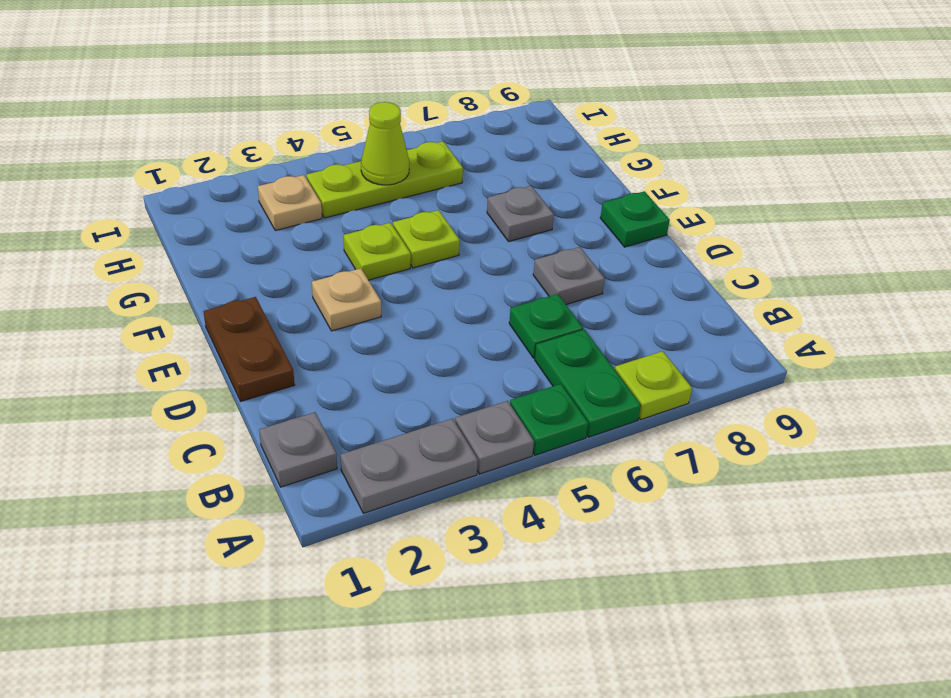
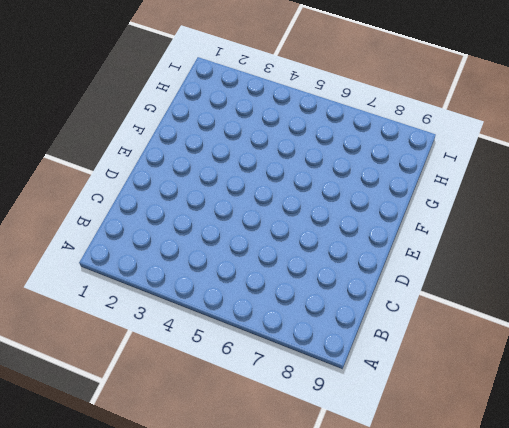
none -> grey plate A2:A3 level 1
none -> grey plate A4 level 1
none -> green plate A5 level 1

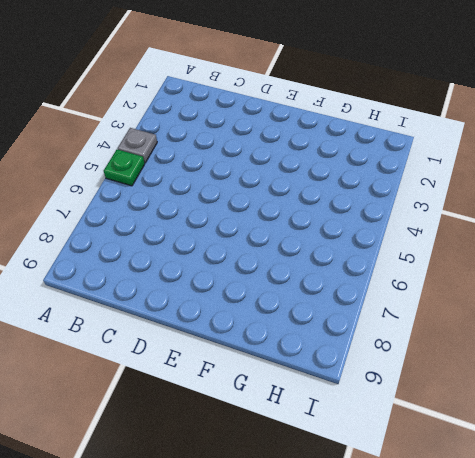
none -> grey plate A2:A3 level 1
none -> green plate A6:B6 level 1
none -> lime plate A7 level 1

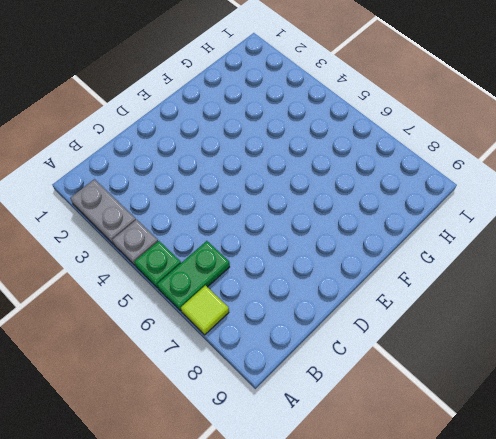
lime tile A7 level 1 -> lime plate A7 level 1
none -> grey plate B1 level 1
none -> green plate C6 level 1
none -> brown plate D1:E1 level 1

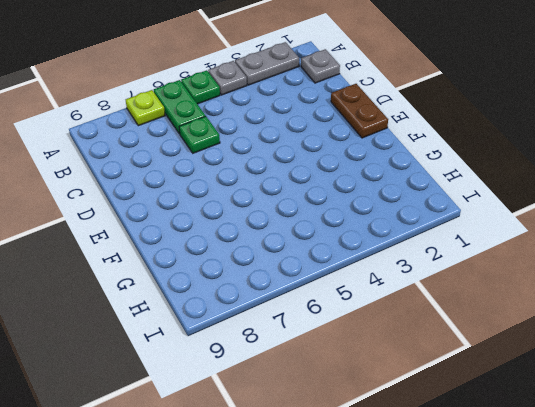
none -> grey plate D7 level 1
none -> tan plate E3 level 1
none -> green plate E9 level 1

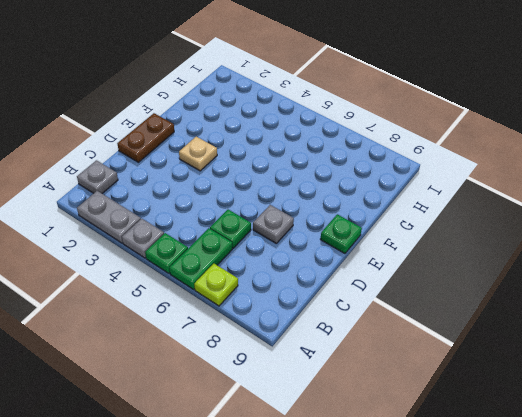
none -> lime plate F4 level 1
none -> lime plate F5 level 1
none -> grey plate F7 level 1

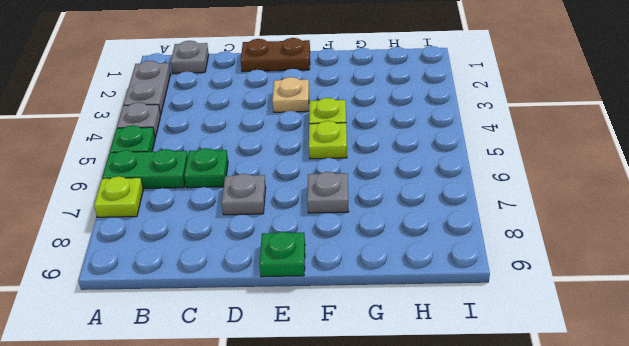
none -> tan plate H3 level 1
none -> lime plate H4:H6 level 1
none -> lime cone H5 level 2

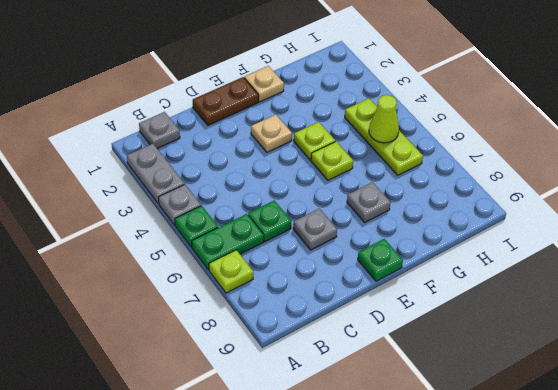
tan plate F1 level 1 -> tan plate H3 level 1

